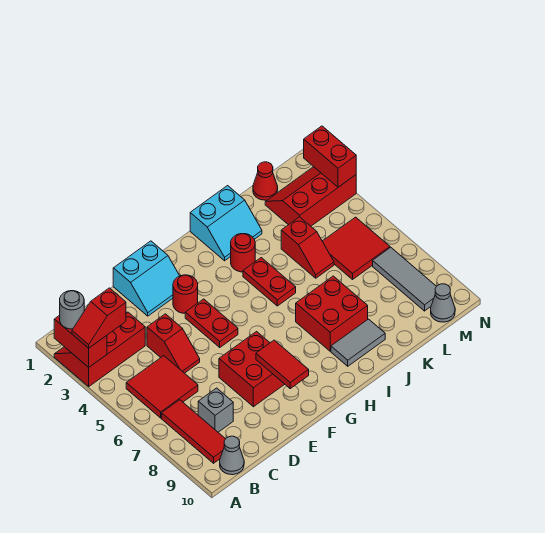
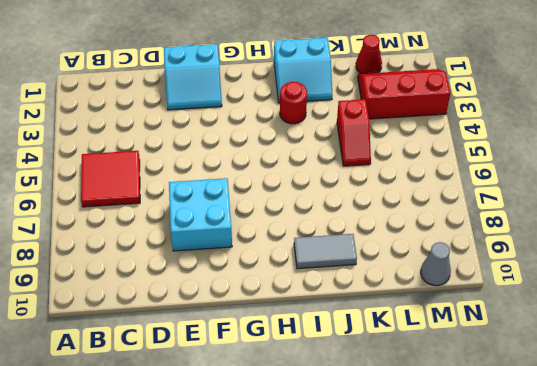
cyan brick E7:F8 level 1 -> red brick E7:F8 level 1
none -> red slope A2:C3 level 1 top 3
none -> red tile B7:B9 level 1
none -> grey cone B10 level 1

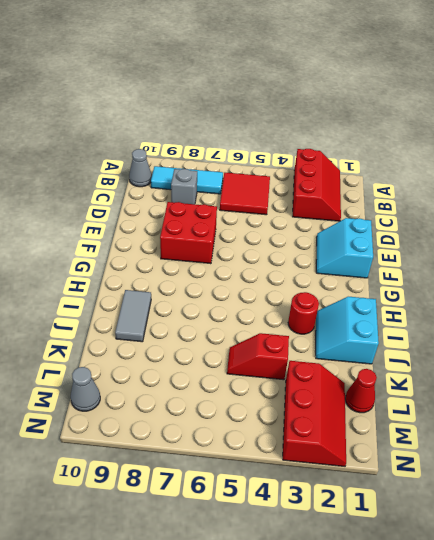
cyan tile B7:B9 level 1 -> red tile B7:B9 level 1
none -> red slope D4:D5 level 1 top 4
none -> red round brick F3 level 1
none -> red plate F4:F5 level 1

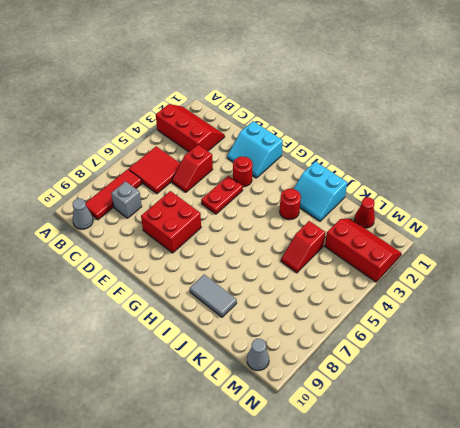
none -> red plate I4:I5 level 1
none -> red brick I7:J8 level 1
none -> red tile L5:M6 level 1

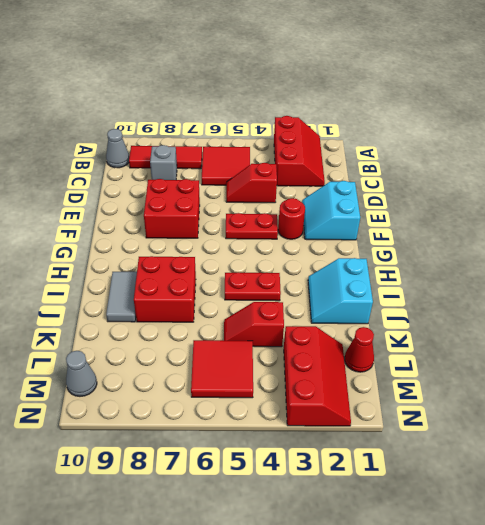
none -> red round brick I3 level 1
none -> grey tile M7:M9 level 1
none -> red brick A2:A3 level 2

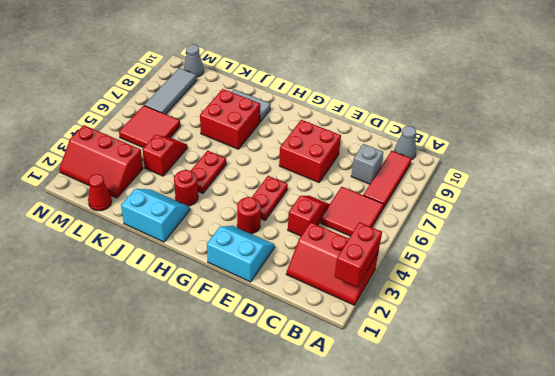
none -> red tile F8:F9 level 2
none -> red brick N2:N3 level 2
none -> grey round brick A2 level 3

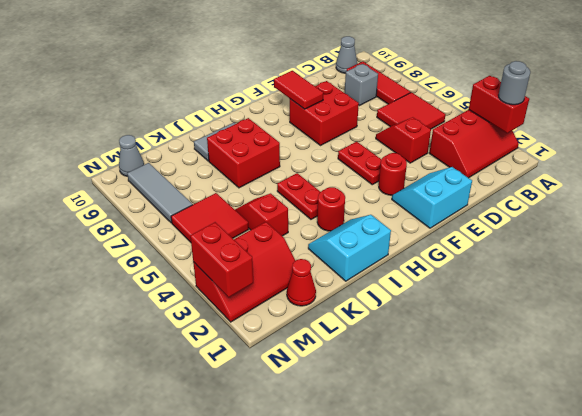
none -> red slope A3:B3 level 3 top B

